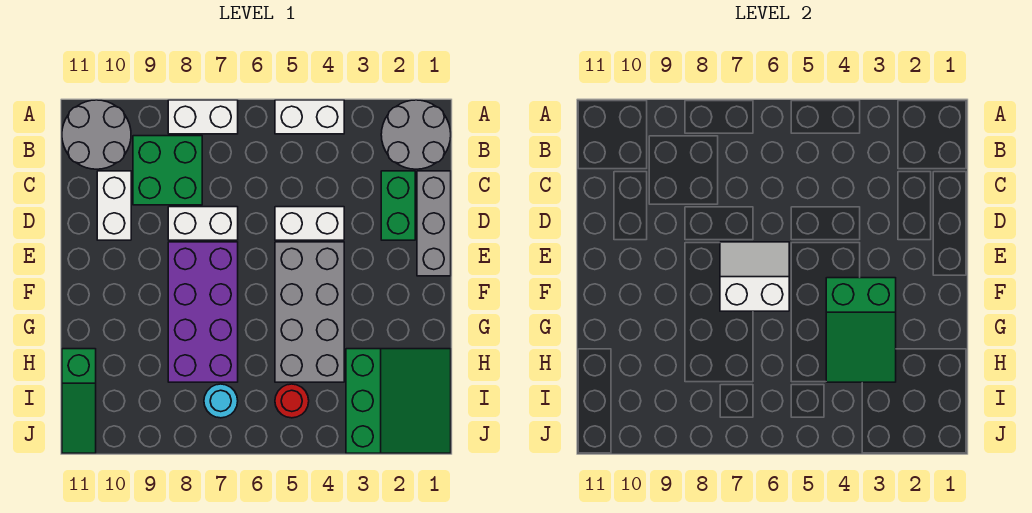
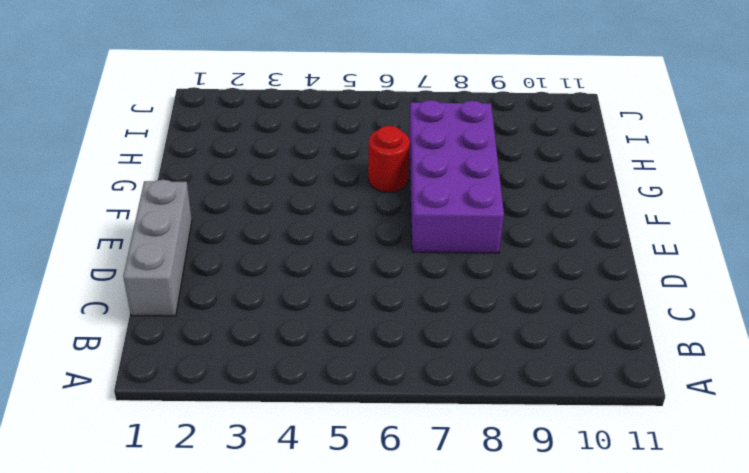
red round brick G6 level 1 -> red round brick I5 level 1
none -> grey round brick A1:B2 level 1
none -> white brick A4:A5 level 1
none -> white brick A7:A8 level 1

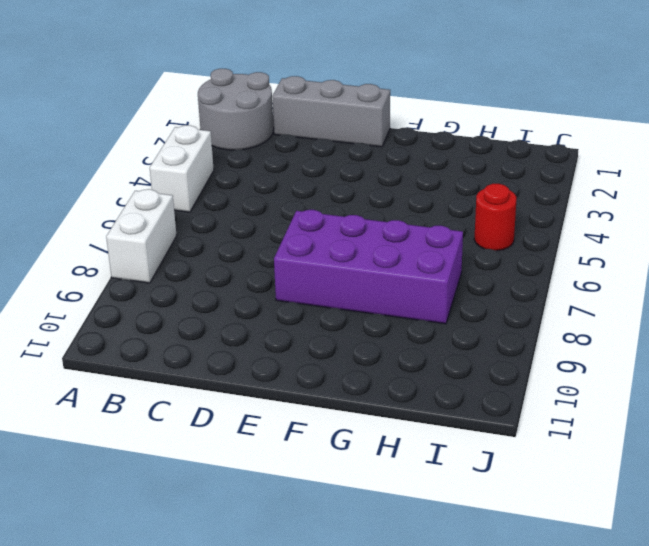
none -> grey round brick A10:B11 level 1
none -> green brick B8:C9 level 1
none -> green brick C2:D2 level 1

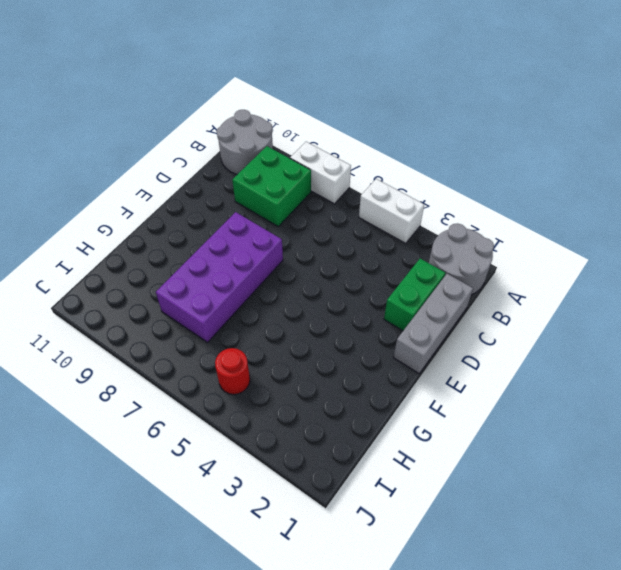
none -> white brick C10:D10 level 1
none -> white brick D4:D5 level 1
none -> white brick D7:D8 level 1

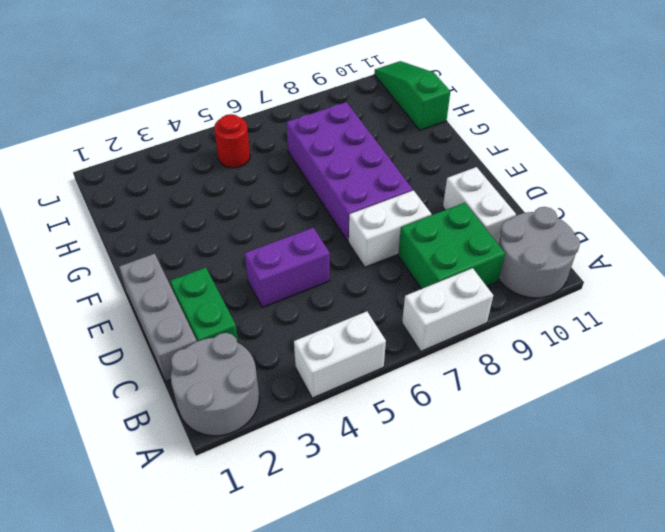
purple brick D4:D5 level 1 -> white brick D4:D5 level 1
none -> grey brick E4:H5 level 1
none -> green slope H1:J3 level 1 top 3
none -> cyan round brick I7 level 1

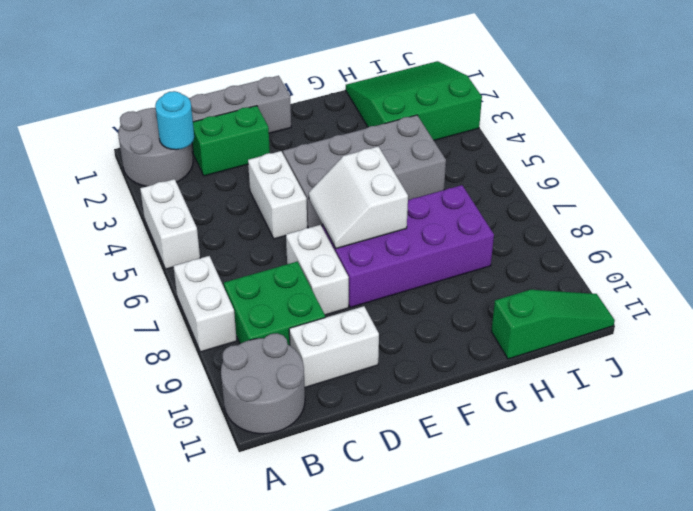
cyan round brick B2 level 2 -> cyan round brick I7 level 1
none -> red round brick I5 level 1
none -> green slope F3:H4 level 2 top F

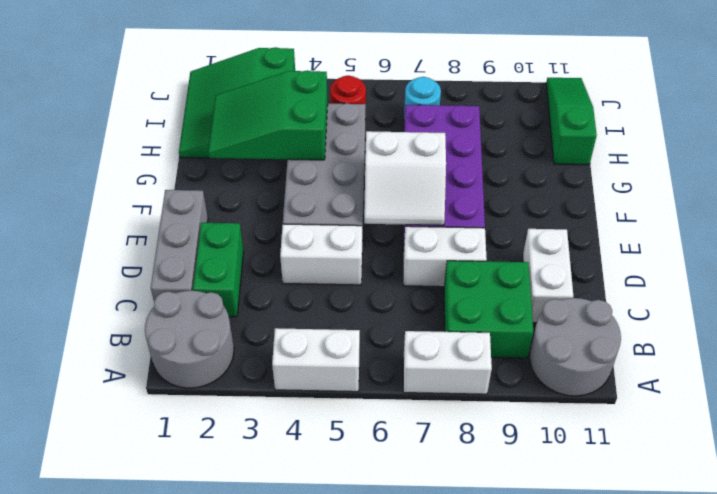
green slope G2:H4 level 2 top 4 -> green slope F3:H4 level 2 top F

